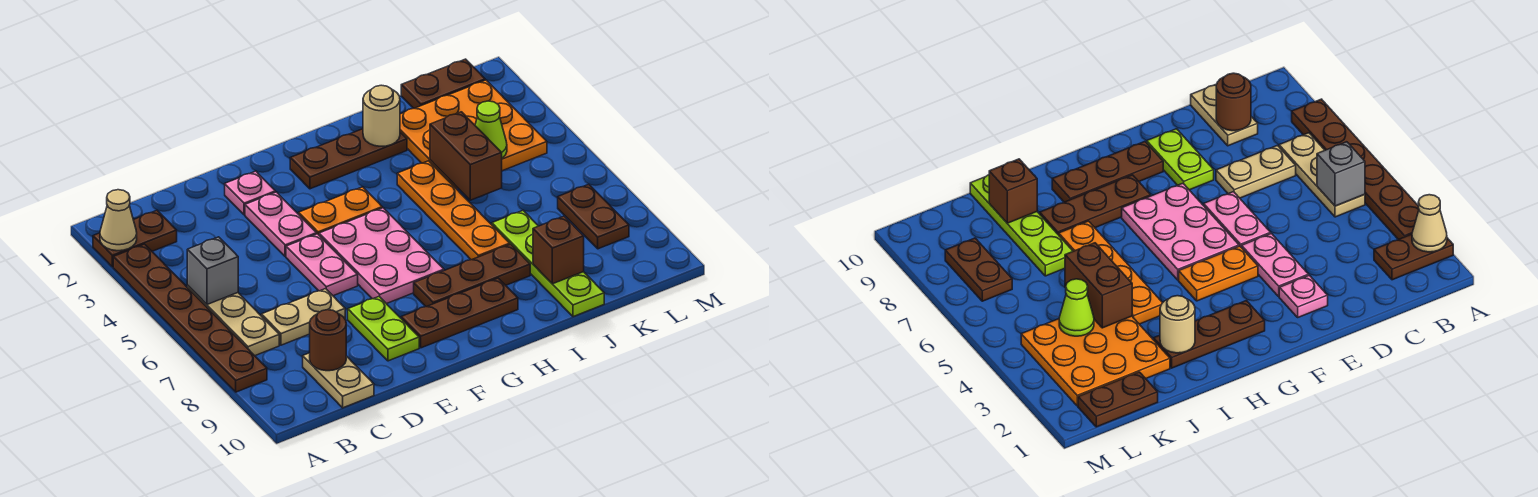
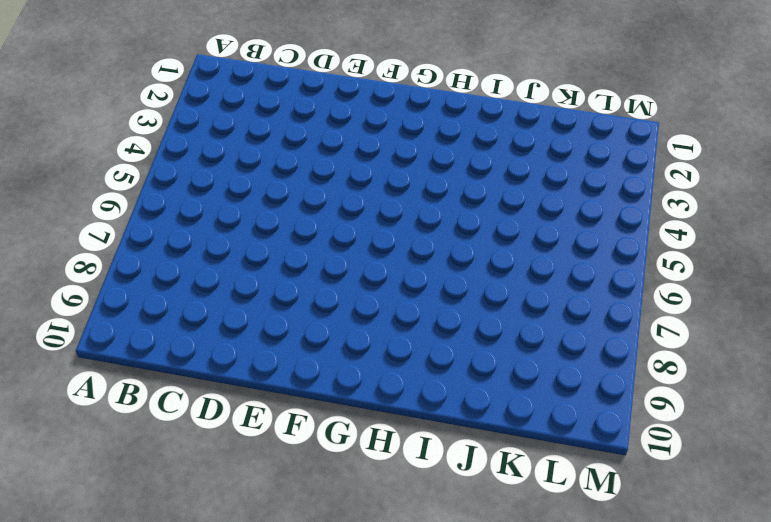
none -> brown plate A2:B2 level 1
none -> brown plate A3:A8 level 1
none -> tan plate B5:B7 level 1

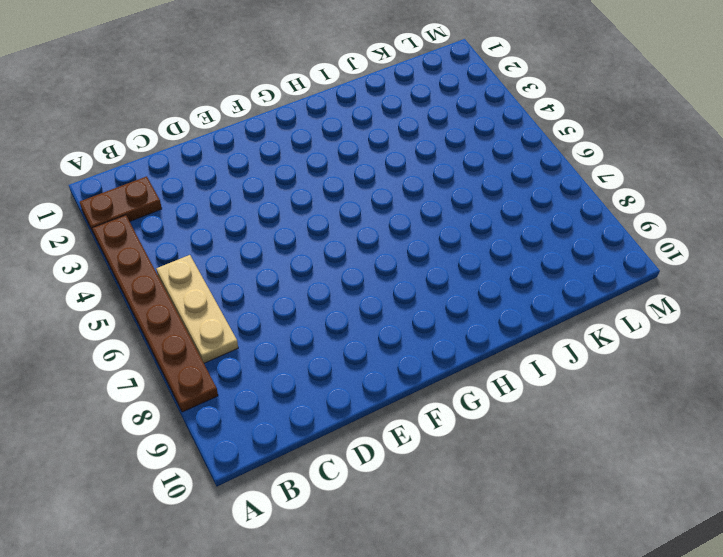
none -> tan plate C7:D7 level 1
none -> tan plate C9:C10 level 1
none -> pink plate E2 level 1

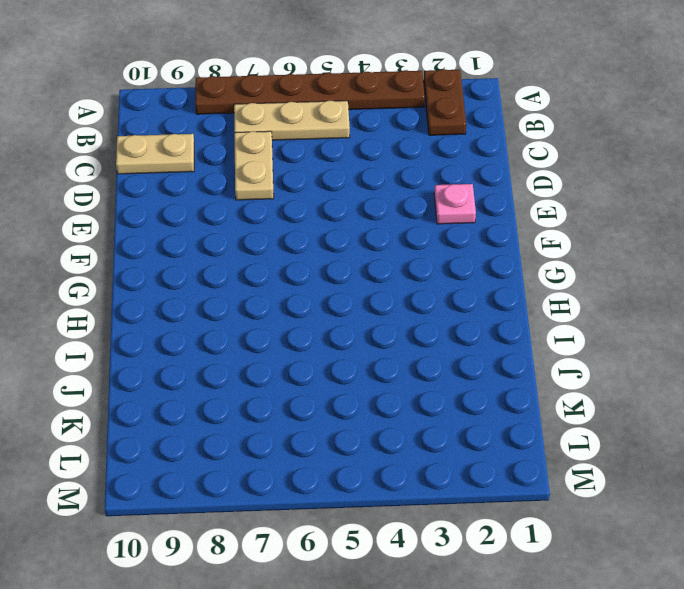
none -> pink plate E3:E4 level 1
none -> pink plate E5:E6 level 1
none -> lime plate E8:E9 level 1

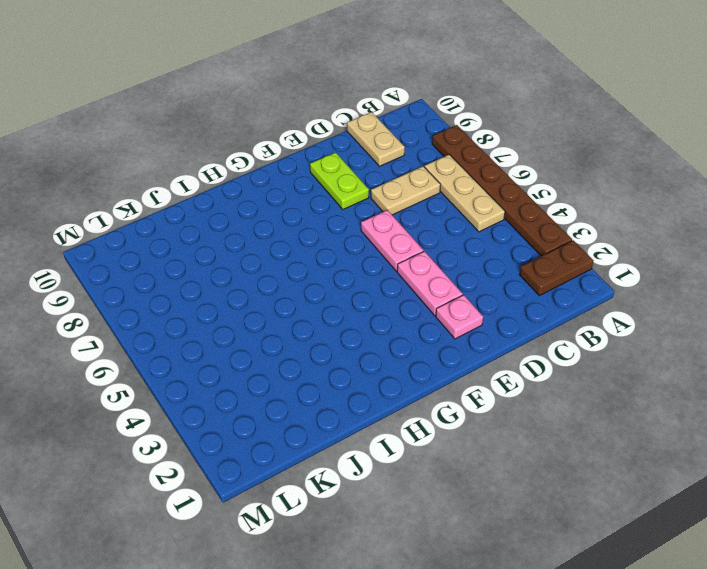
none -> orange plate F4:G4 level 1
none -> pink plate F5:G7 level 1
none -> brown plate F9:H9 level 1

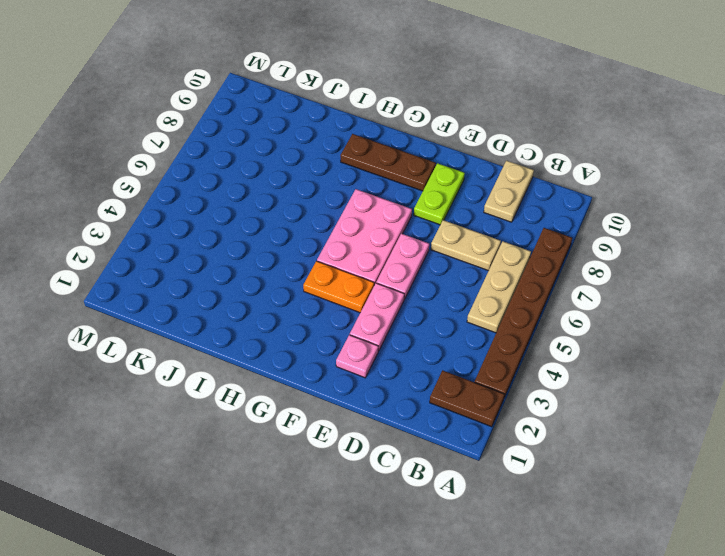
none -> brown plate G2:I2 level 1
none -> brown plate G8:I8 level 1
none -> orange plate I4:I7 level 1

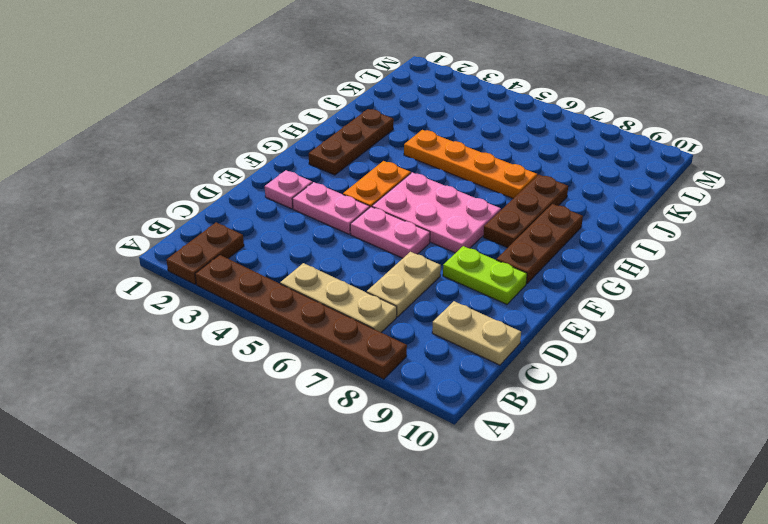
none -> orange plate J2:L4 level 1
none -> lime plate J7:J10 level 1
none -> brown plate K1:L1 level 1

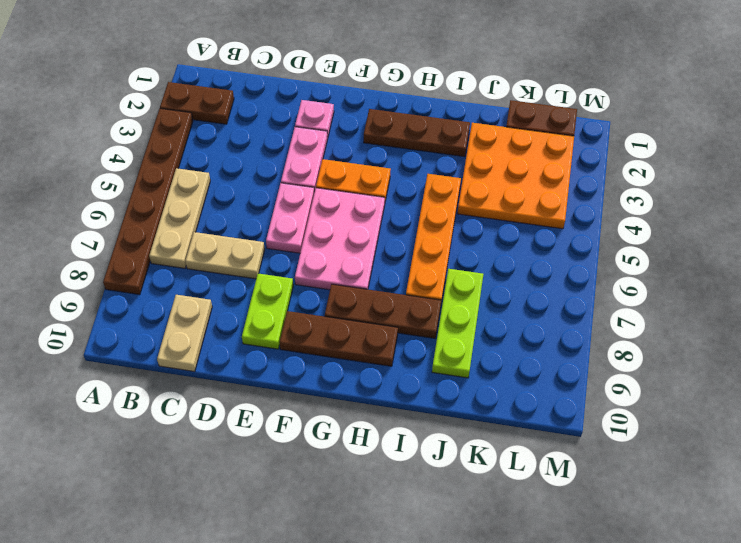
lime plate J7:J9 level 1 -> lime plate J7:J10 level 1
none -> brown plate L7:L8 level 1
none -> tan cone A2 level 2
none -> grey brick B5 level 2

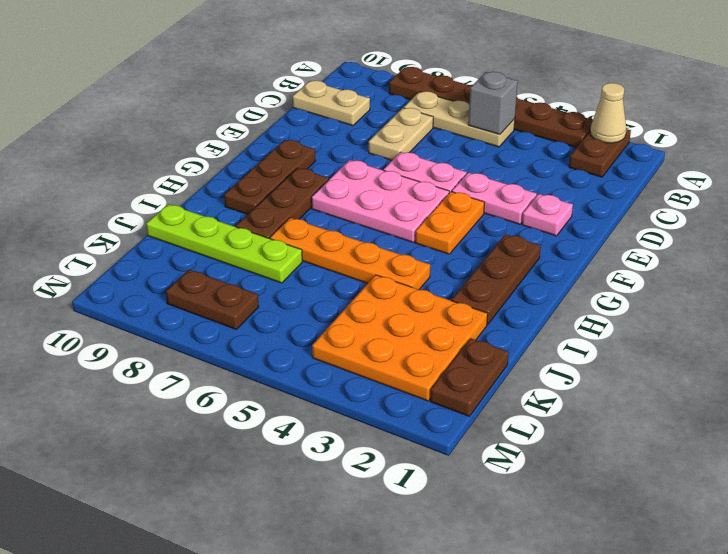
none -> lime plate E8:E9 level 1
none -> brown round brick C9 level 2
none -> tan round brick I2 level 2

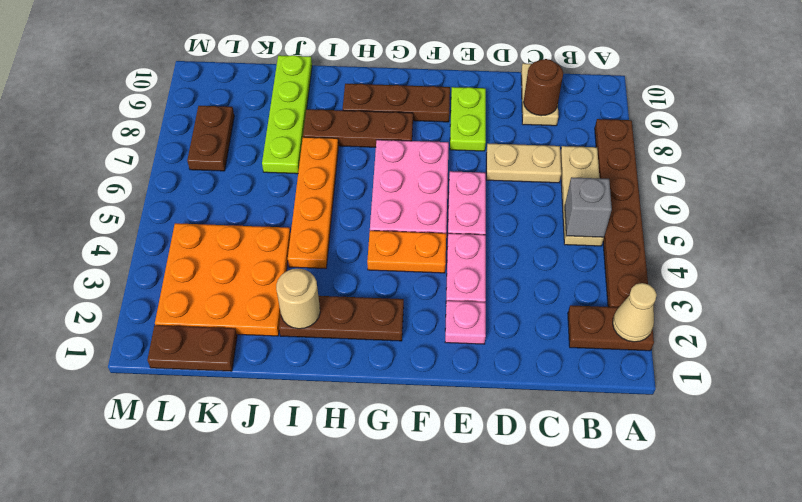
none -> brown brick J4:J5 level 2
none -> brown brick J9 level 2
none -> lime cone K4 level 2

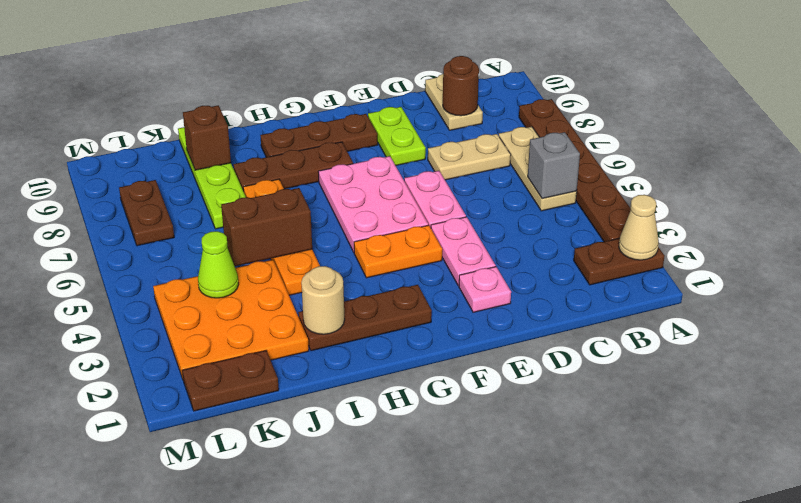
brown brick I5:J5 level 2 -> brown brick J4:J5 level 2

